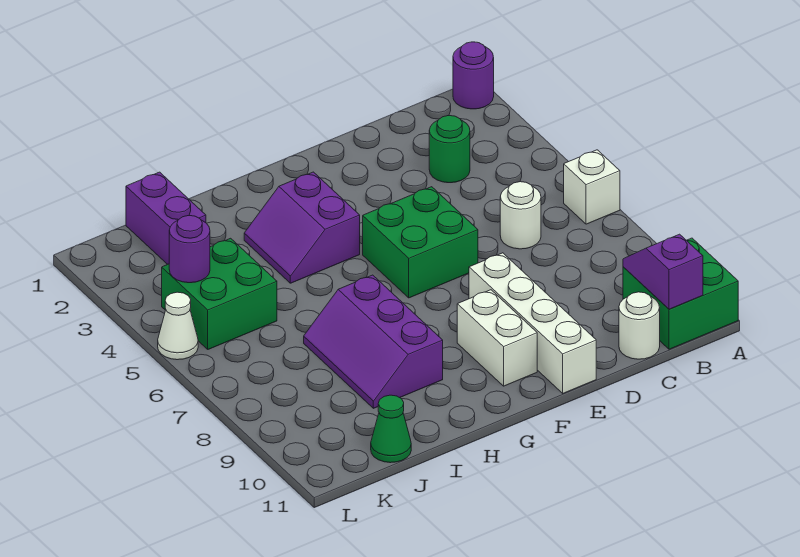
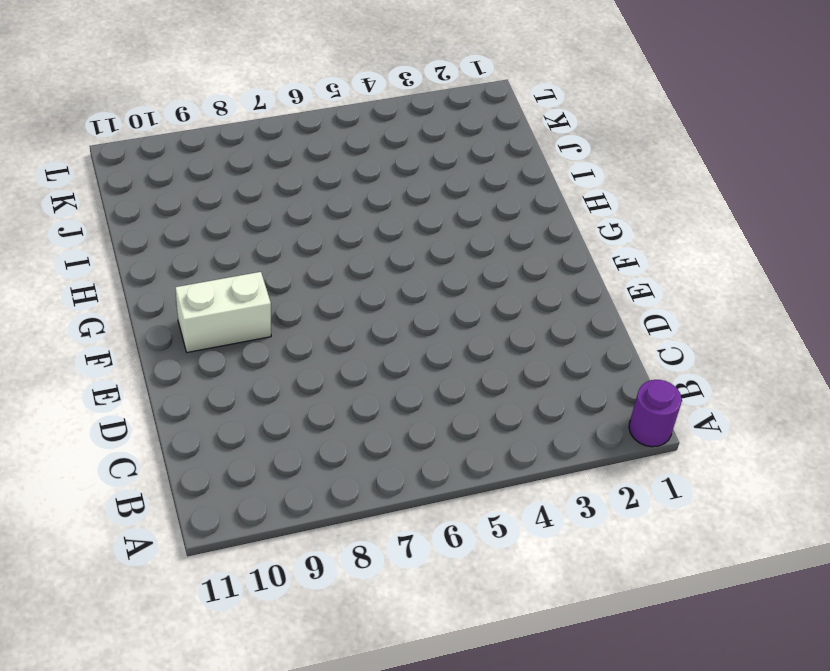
none -> white brick A6 level 1
none -> green brick A10:B11 level 1
none -> green round brick C3 level 1

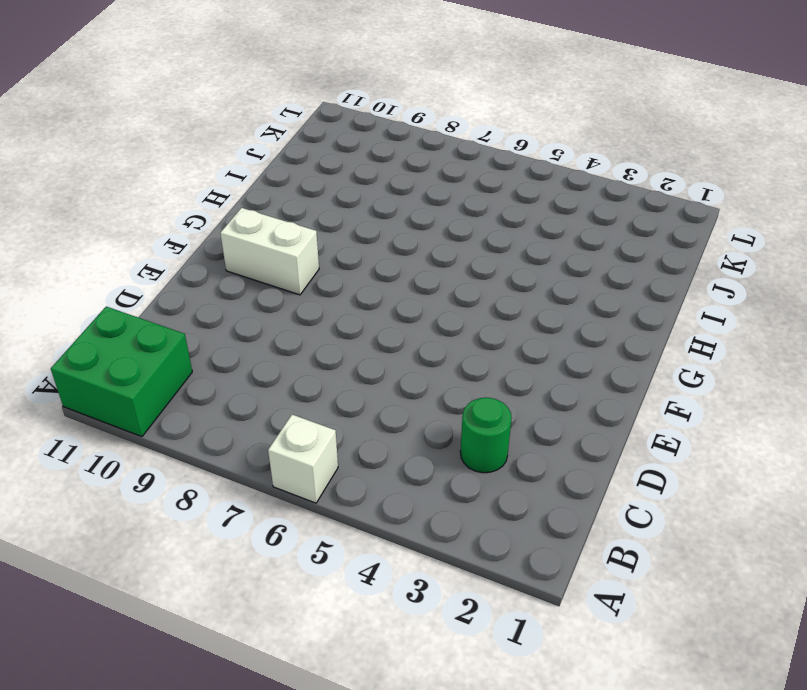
none -> purple round brick A1 level 1
none -> white round brick C6 level 1
none -> white round brick C11 level 1

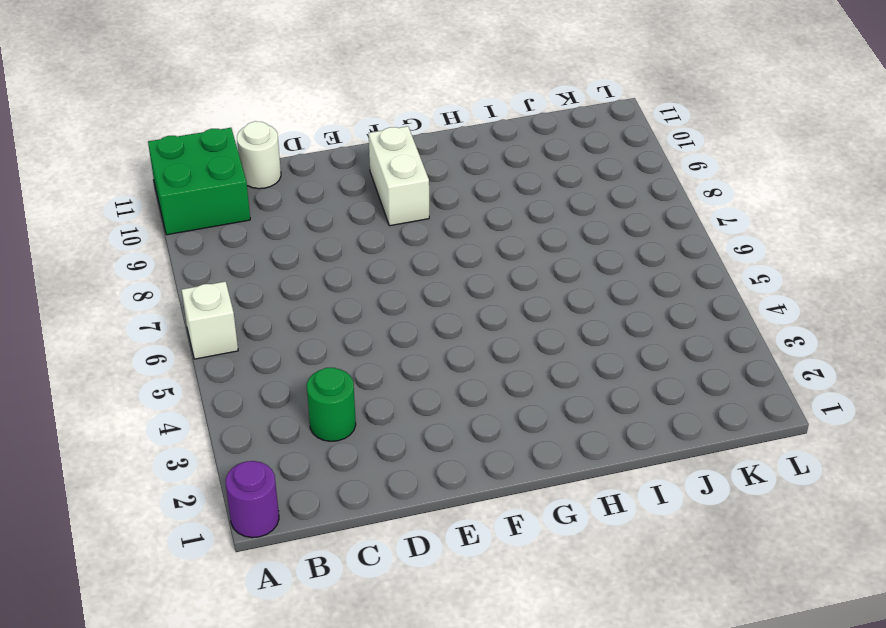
none -> white round brick C6 level 1
none -> green brick E5:F6 level 1
none -> white brick E8:E11 level 1

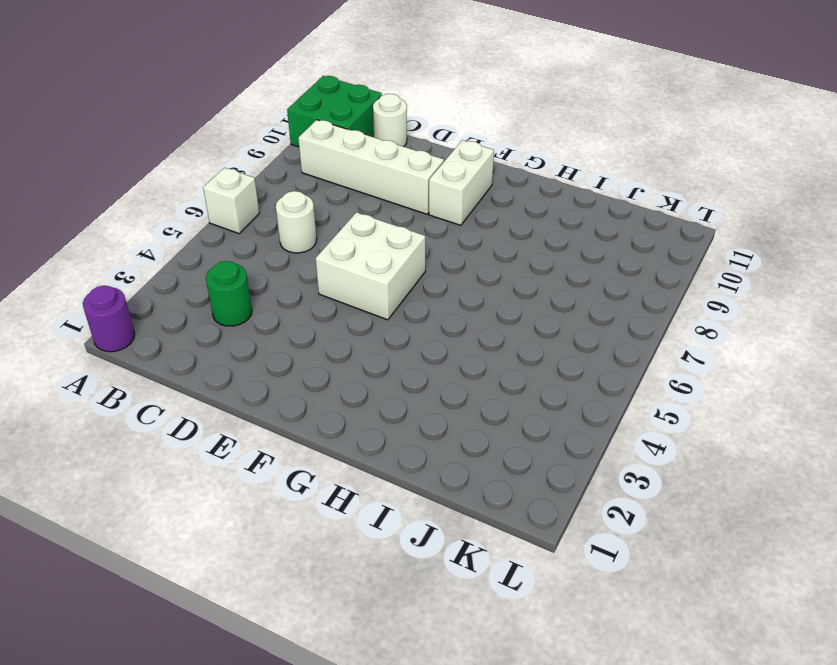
white brick B9:E9 level 1 -> white brick E8:E11 level 1
white brick E5:F6 level 1 -> green brick E5:F6 level 1
none -> purple slope G3:H4 level 1 top G
none -> purple slope H7:I9 level 1 top H
none -> purple brick J1:J2 level 1

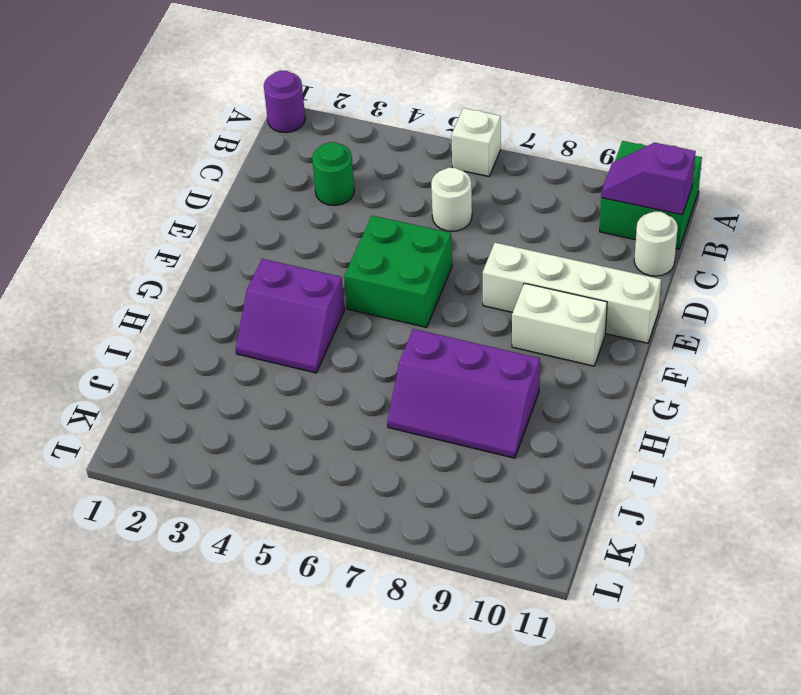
none -> purple brick J1:J2 level 1
none -> green brick J4:K5 level 1
none -> green cone J11 level 1

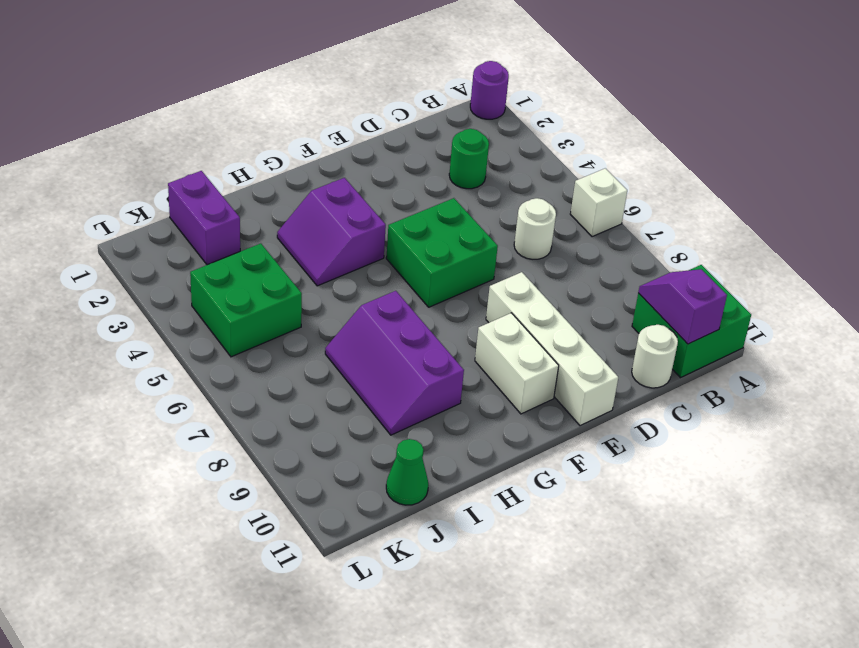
none -> white cone L5 level 1
none -> purple round brick K4 level 2

